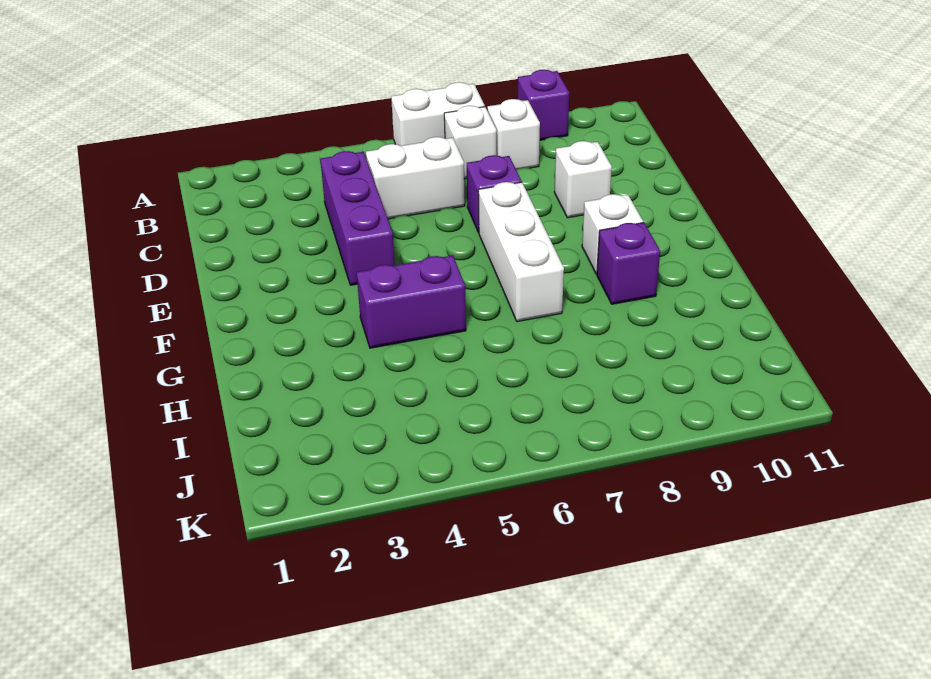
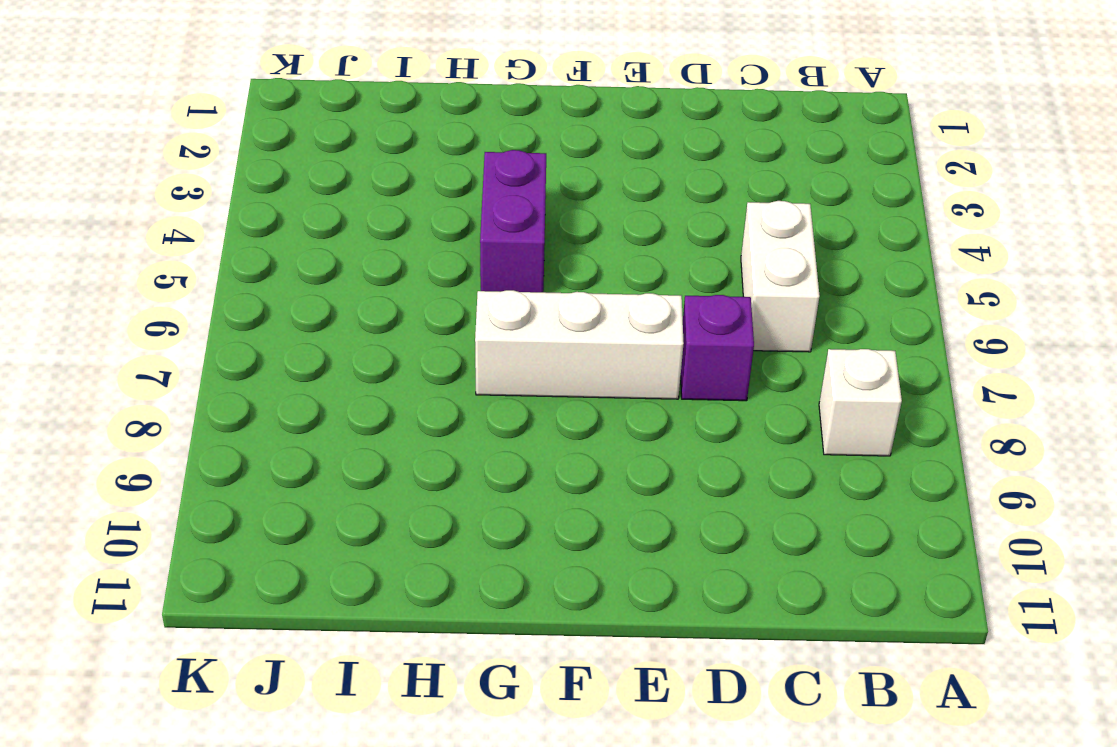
none -> white brick A6:A7 level 1
none -> purple brick A9 level 1
none -> white brick B7 level 1

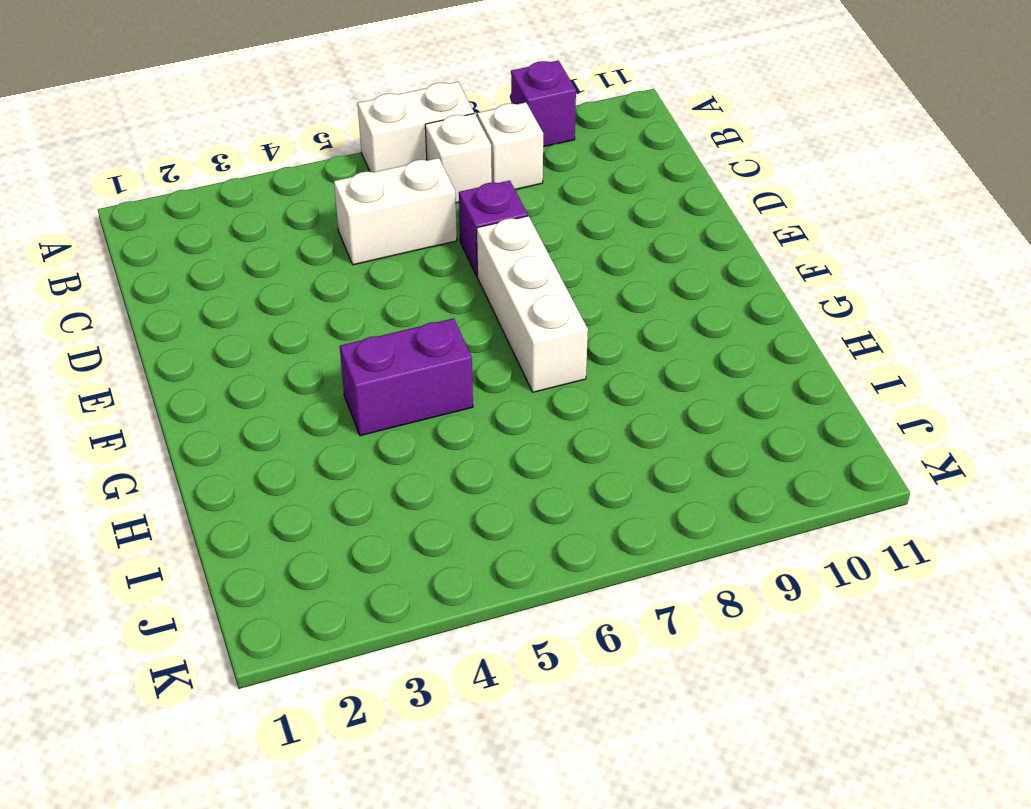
none -> purple brick C4:E4 level 1
none -> white brick D9 level 1
none -> white brick F9 level 1

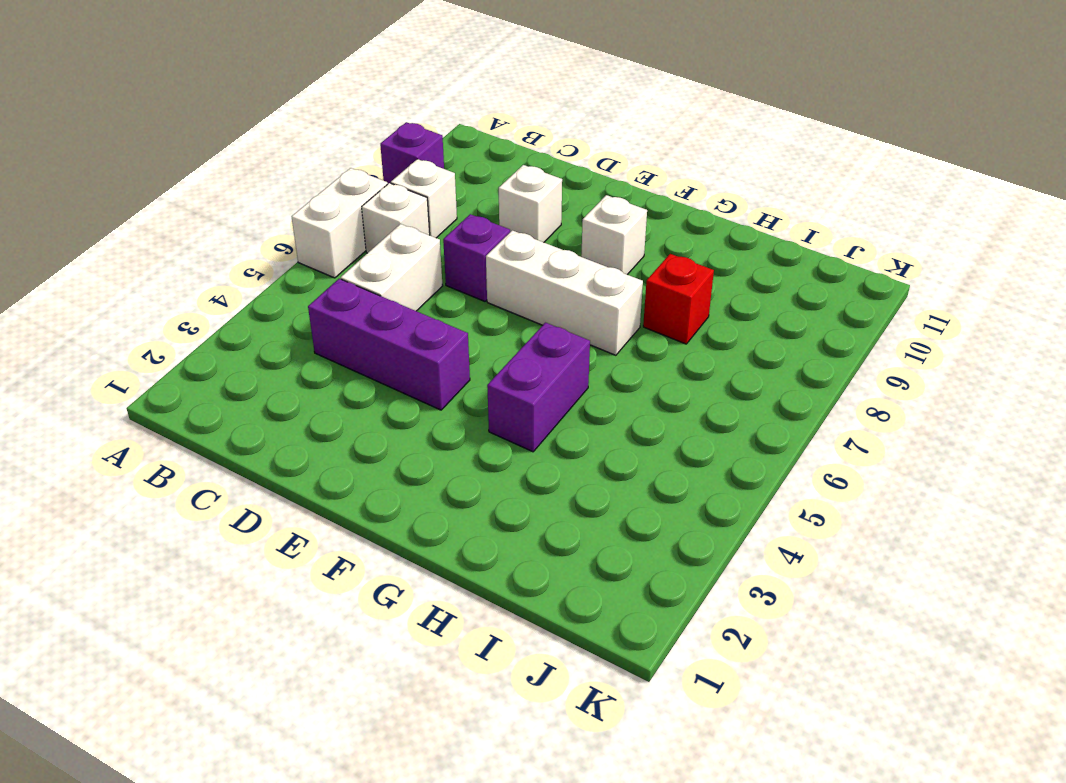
red brick H8 level 1 -> none
none -> purple brick G9 level 1

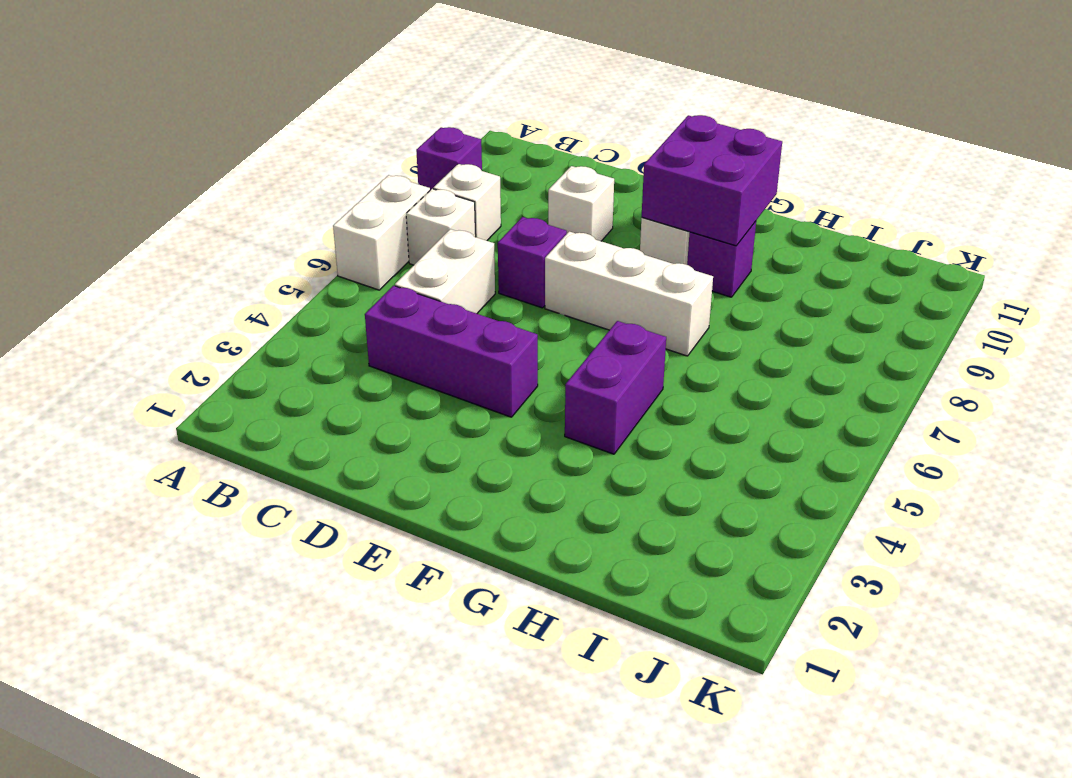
purple brick F9:G10 level 2 -> none

